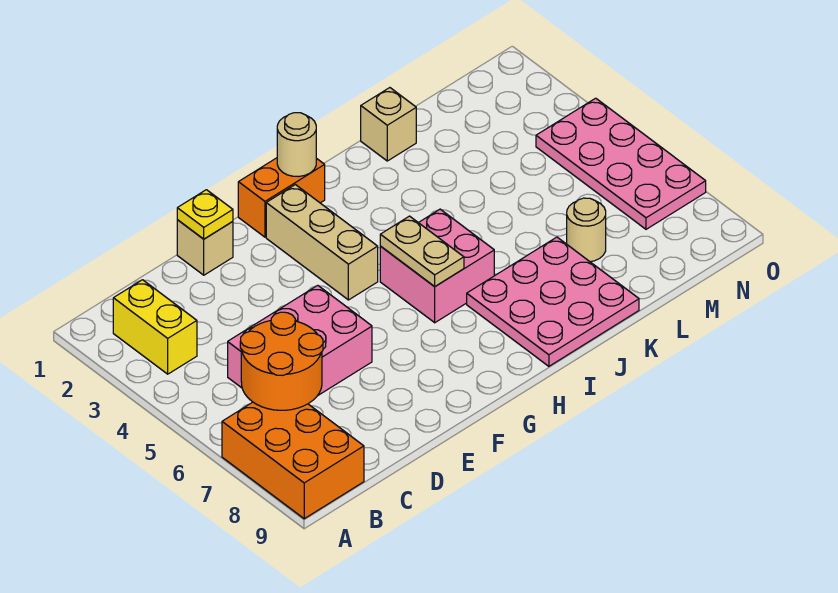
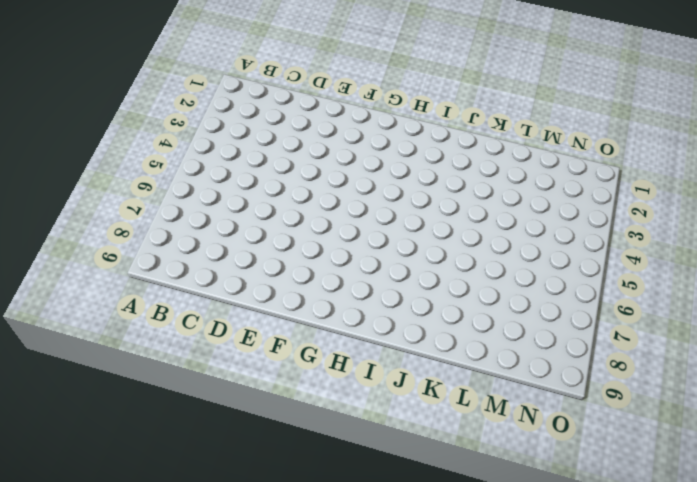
none -> orange brick A7:B9 level 1
none -> yellow brick B2:B3 level 1
none -> pink brick C5:E6 level 1

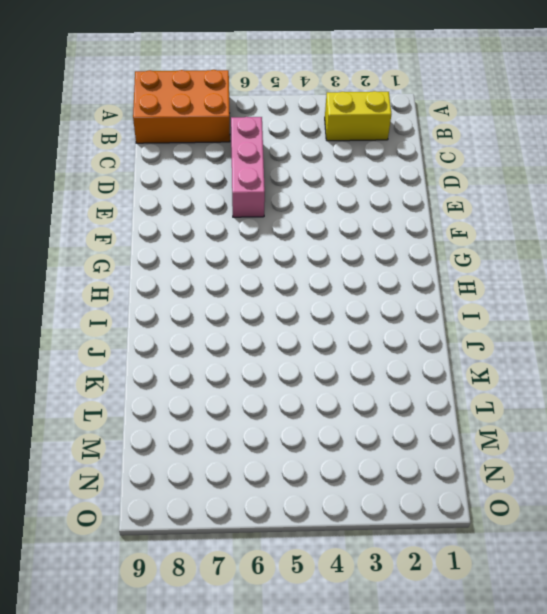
pink brick C6:E6 level 1 -> pink brick C5:E6 level 1
none -> tan brick E1 level 1
none -> orange brick G1:H1 level 1
none -> tan brick G2:G4 level 1

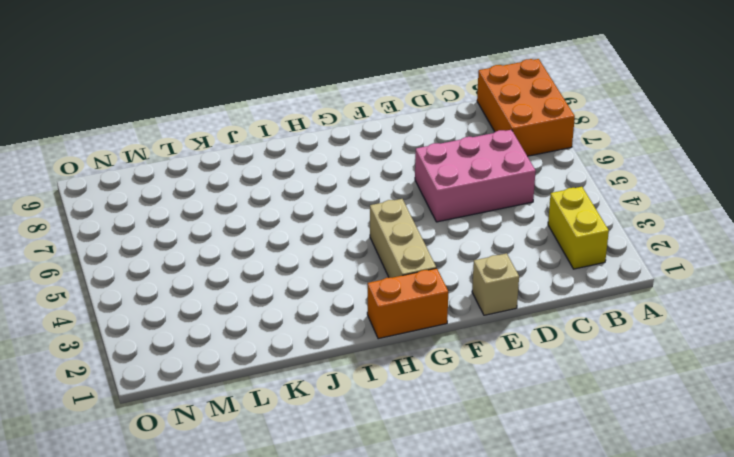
none -> pink brick H5:I6 level 1
none -> pink plate I7:K9 level 1
none -> tan brick K1 level 1

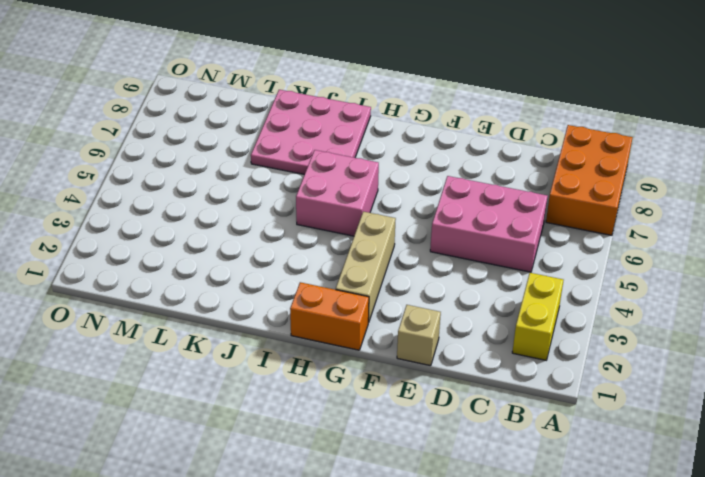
none -> tan brick K1 level 1
none -> tan round brick L7 level 1
none -> pink plate N4:O7 level 1

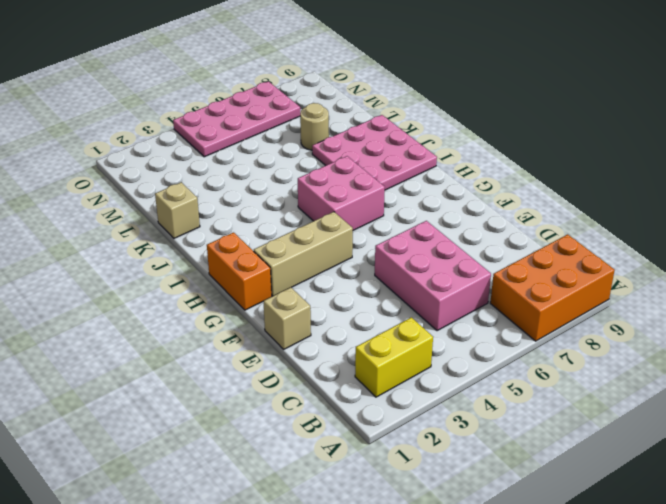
none -> orange round brick B6:C7 level 2
none -> yellow plate E1 level 2
none -> tan round brick H1 level 2

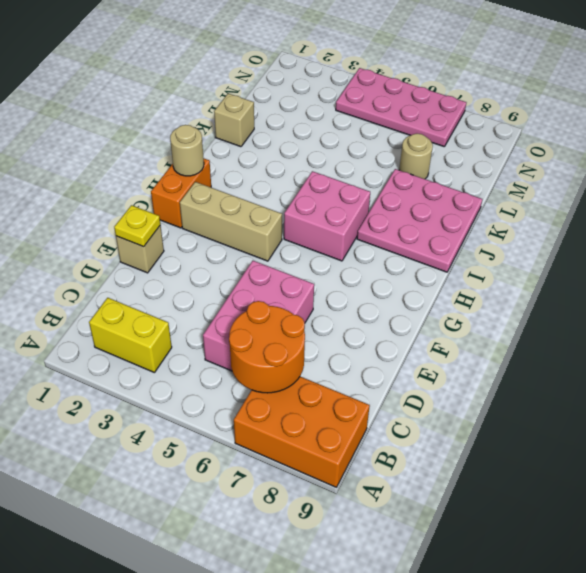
none -> tan plate H5:H6 level 2

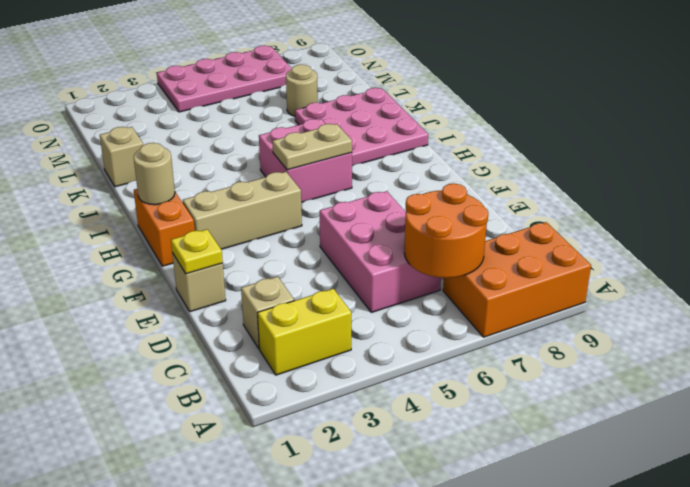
tan brick C2 level 1 -> none

